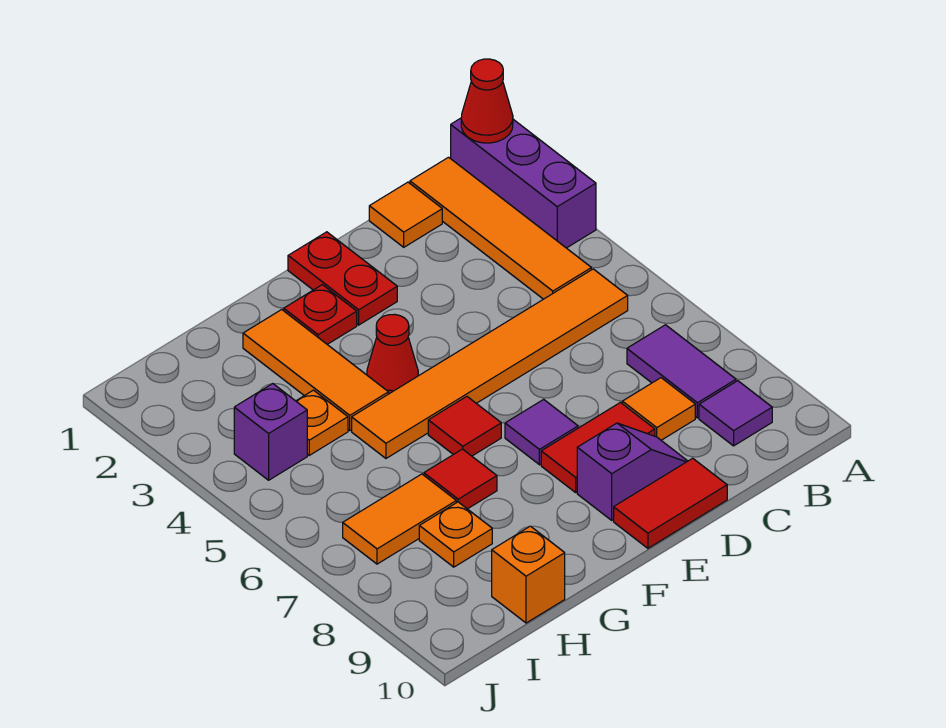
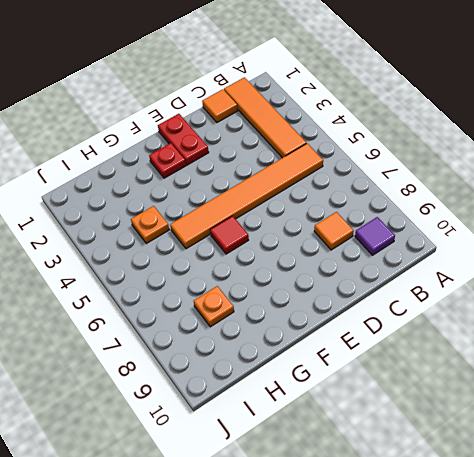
none -> purple brick A1:A3 level 1
none -> purple tile B7:B8 level 1
none -> red tile D8:E8 level 1

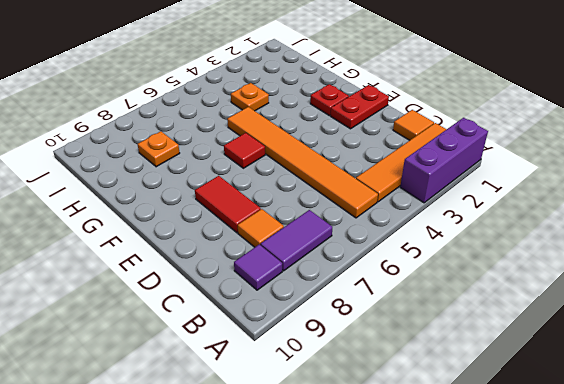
none -> purple slope D9:E9 level 1 top E
none -> red tile D10:E10 level 1
none -> purple tile E7 level 1

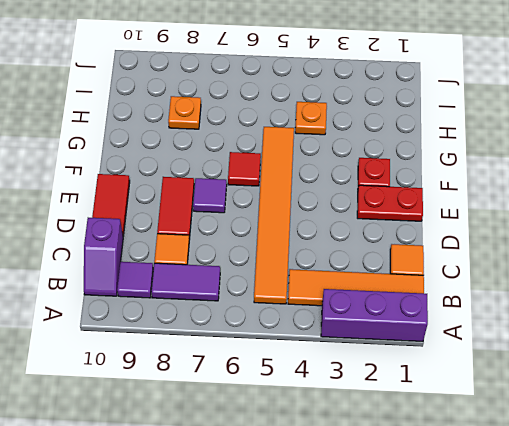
purple slope B10:C10 level 1 top C -> purple slope D9:E9 level 1 top E
none -> red cone F4 level 1
none -> orange tile G2:G4 level 1
none -> red tile G7 level 1

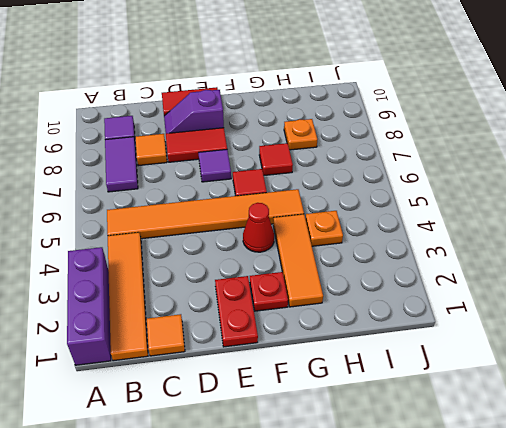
none -> orange tile H7:I7 level 1
none -> orange brick H10 level 1
none -> purple brick I4 level 1

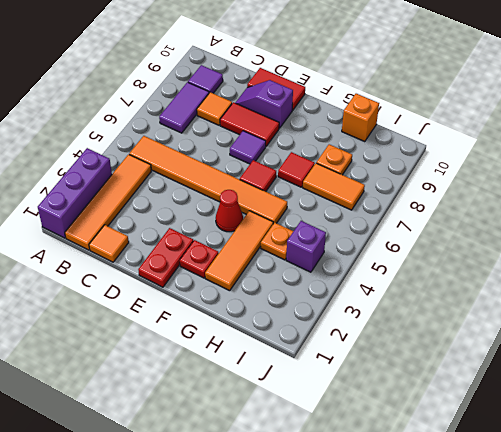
none -> red cone A1 level 2

